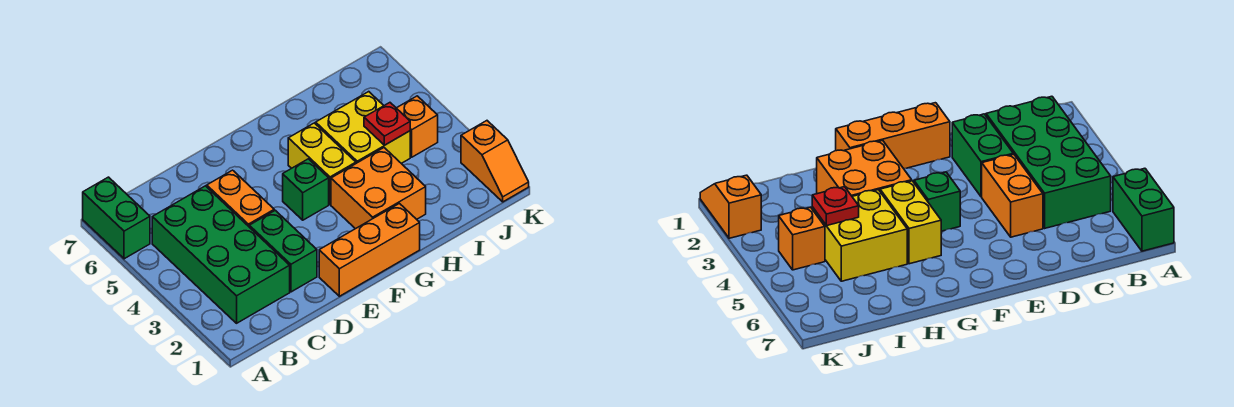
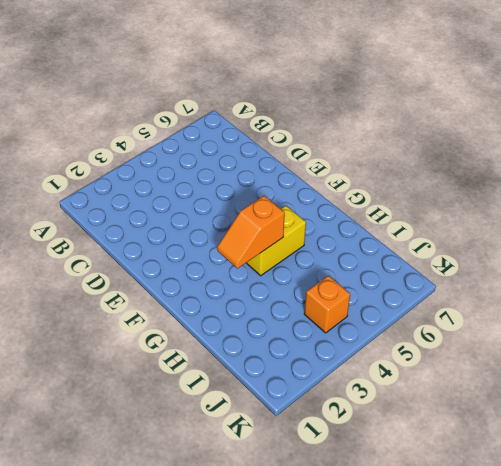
orange slope G3:G4 level 2 top 4 -> orange slope K1:K2 level 1 top 2
none -> green brick A6:A7 level 1
none -> green brick B2:C5 level 1
none -> green brick D2:D3 level 1

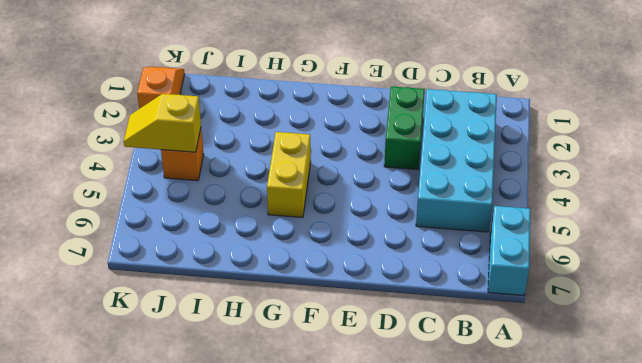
cyan brick A6:A7 level 1 -> green brick A6:A7 level 1
cyan brick B2:C5 level 1 -> green brick B2:C5 level 1
yellow slope J4:K4 level 2 top J -> none
none -> orange brick D4:D5 level 1
none -> orange brick E1:G1 level 1
none -> green brick F4 level 1

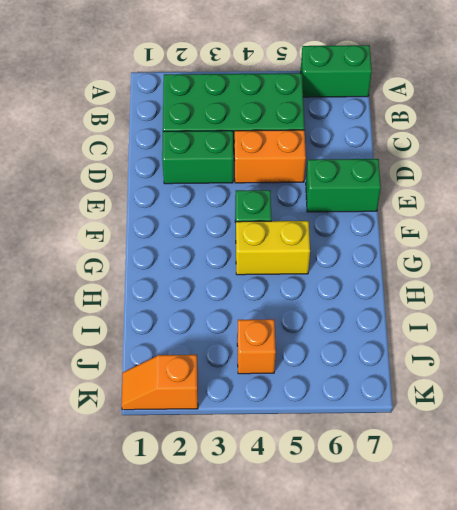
green brick E6:E7 level 1 -> none
none -> orange brick E1:G1 level 1
none -> orange brick G2:H3 level 1
none -> yellow brick H4:I5 level 1

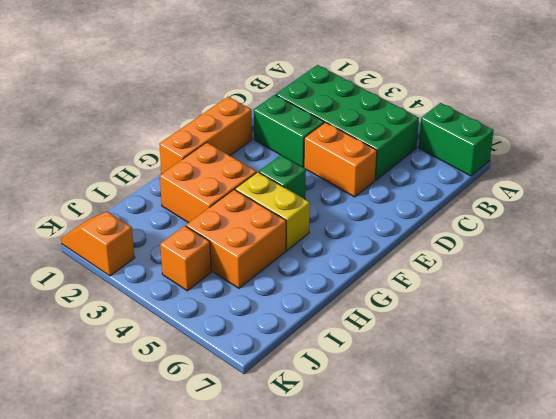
orange brick H4:I5 level 1 -> yellow brick H4:I5 level 1
none -> red plate I4 level 2

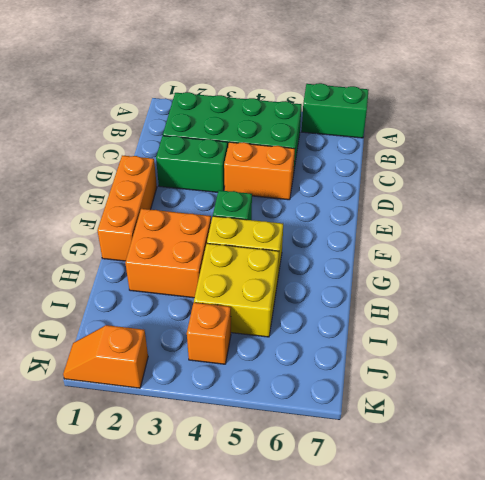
none -> red plate I4 level 2

